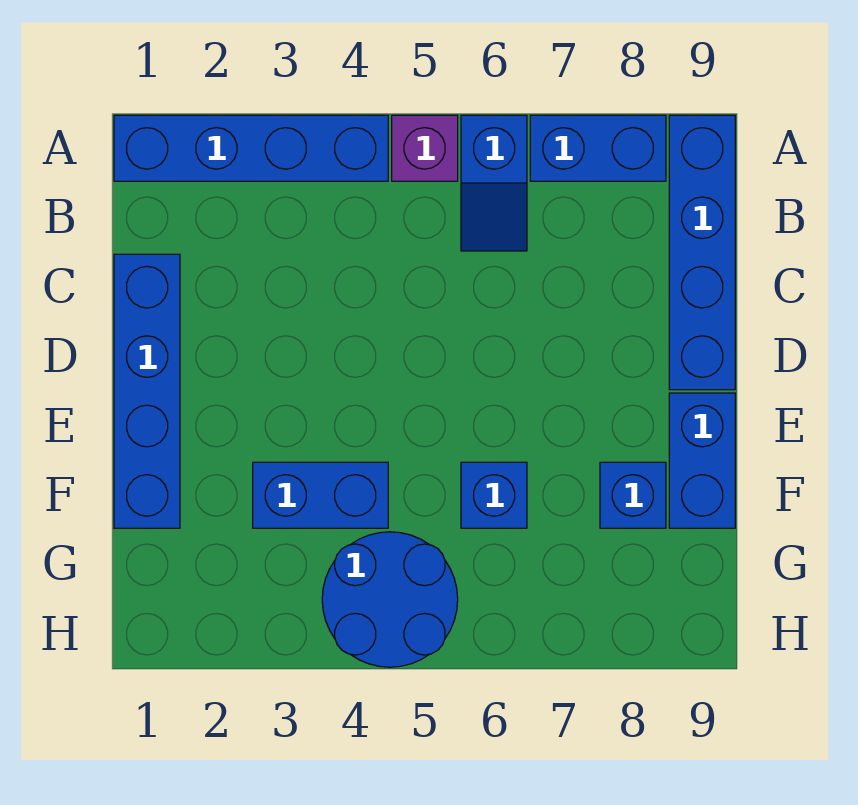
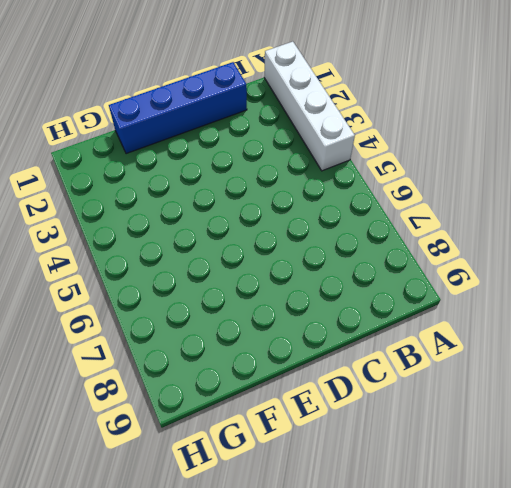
white brick A1:A4 level 1 -> blue brick A1:A4 level 1
none -> purple brick A5 level 1
none -> blue slope A6:B6 level 1 top A

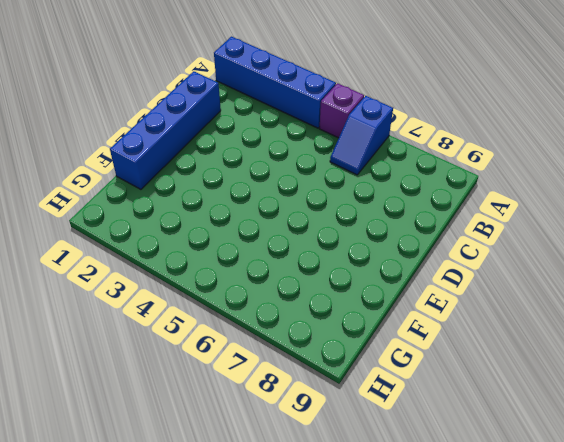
none -> blue brick A7:A8 level 1
none -> blue brick A9:D9 level 1

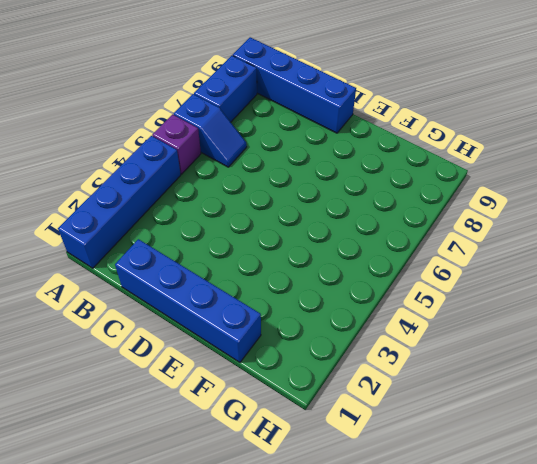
none -> blue brick E9:F9 level 1
none -> blue brick F3:F4 level 1

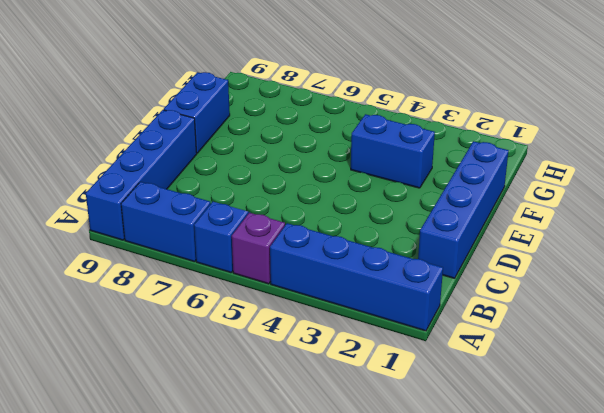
none -> blue brick F6 level 1
none -> blue brick F8 level 1

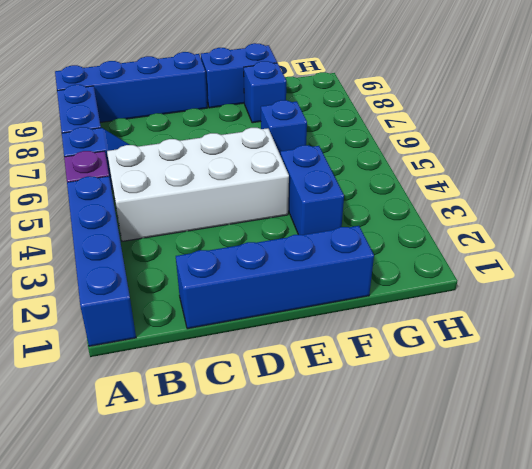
white brick B4:E5 level 1 -> none
none -> blue round brick G4:H5 level 1

